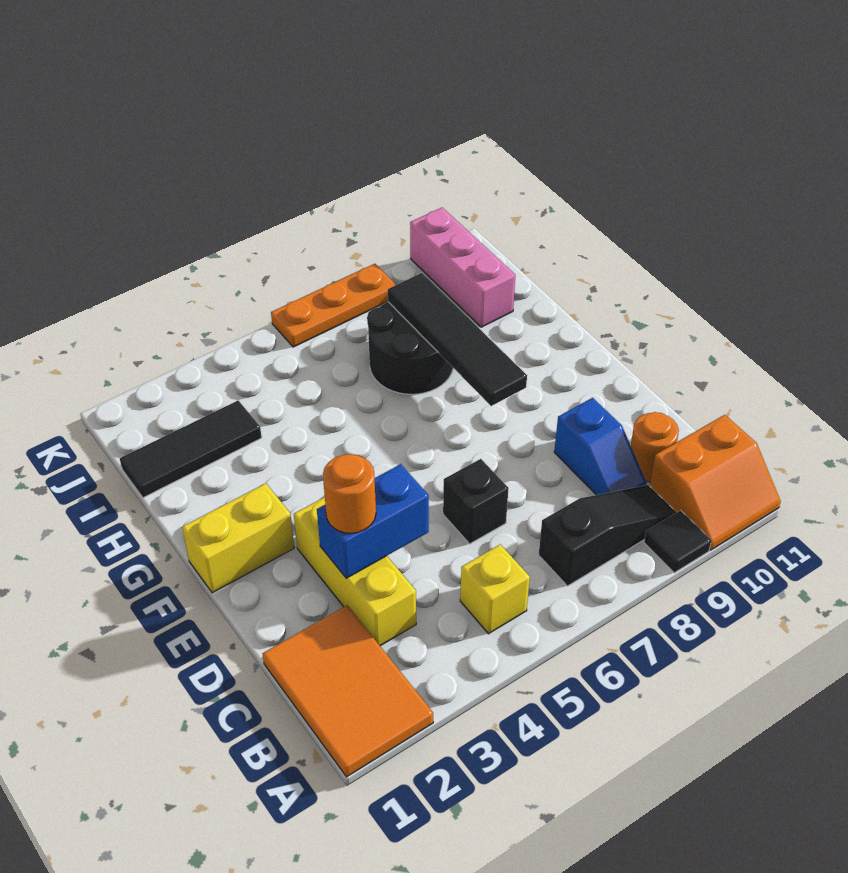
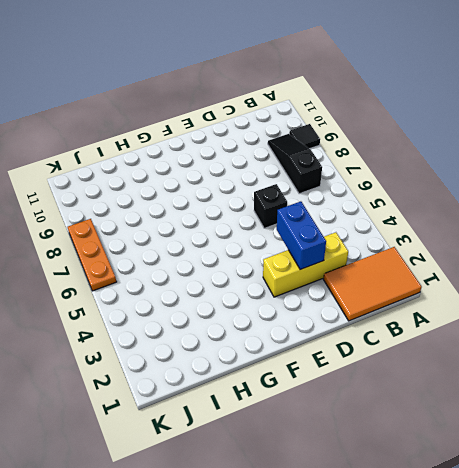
none -> orange slope A10:B11 level 1 top B
none -> yellow brick B5 level 1
none -> blue slope C9:D9 level 1 top D

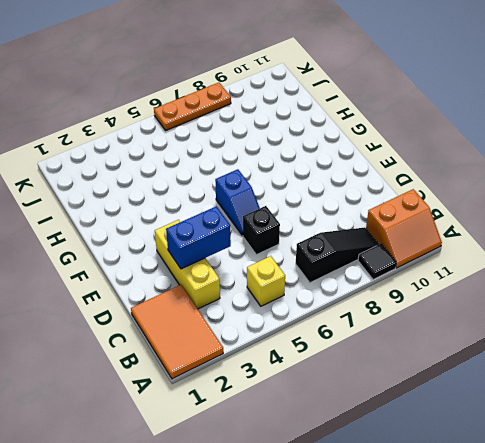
blue slope E6:F6 level 1 top F -> blue slope C9:D9 level 1 top D
none -> orange round brick C10 level 1
none -> yellow brick F1:F2 level 1
none -> black round brick H7:I8 level 1

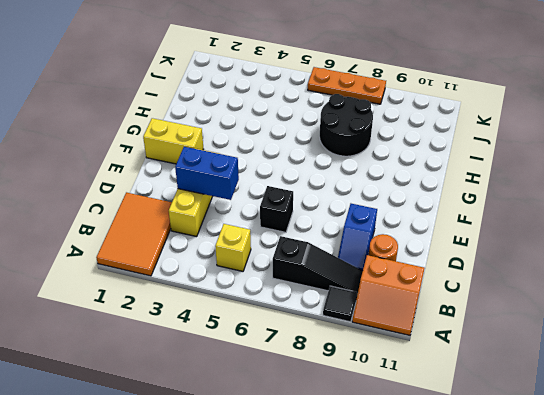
none -> black tile I1:I3 level 1
none -> pink brick I10:K10 level 1
none -> black tile F8:I8 level 2

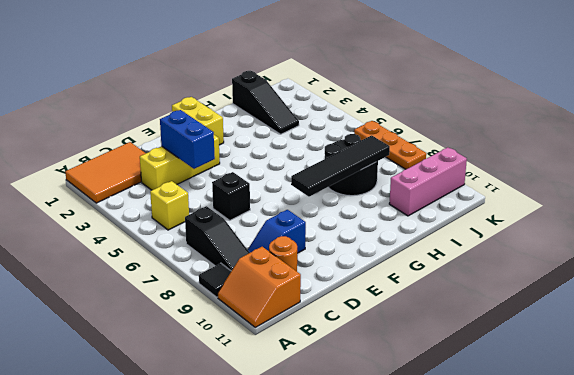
black slope I1:I3 level 1 top 1 -> black tile I1:I3 level 1
none -> orange round brick D3 level 3

